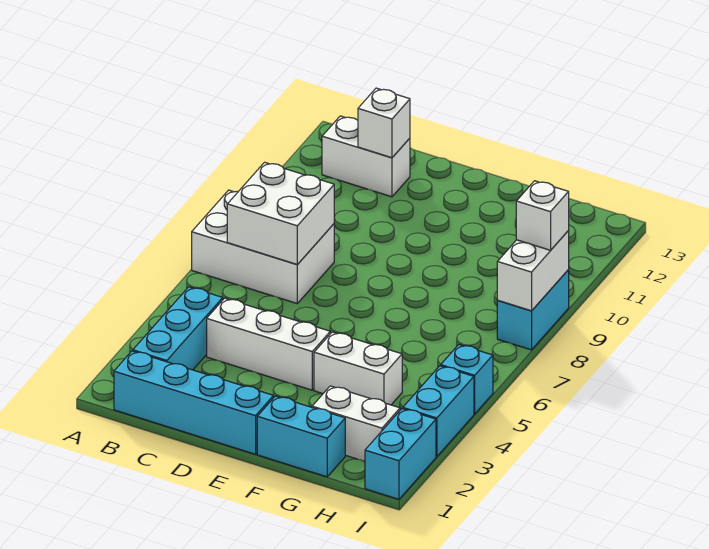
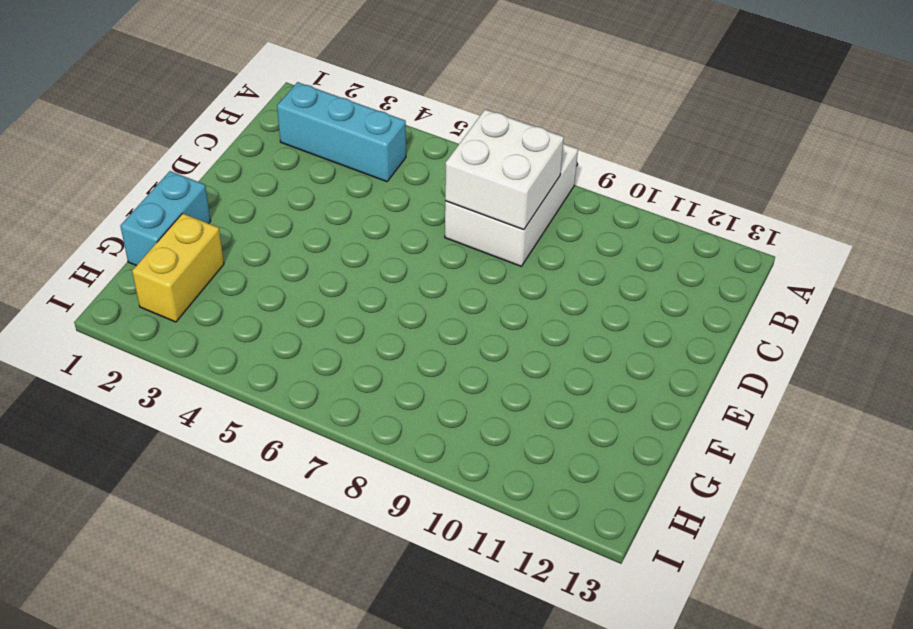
yellow brick G2:H2 level 1 -> white brick G2:H2 level 1
none -> cyan brick B1:E1 level 1
none -> white brick B12:C12 level 1
none -> white brick C4:E4 level 1

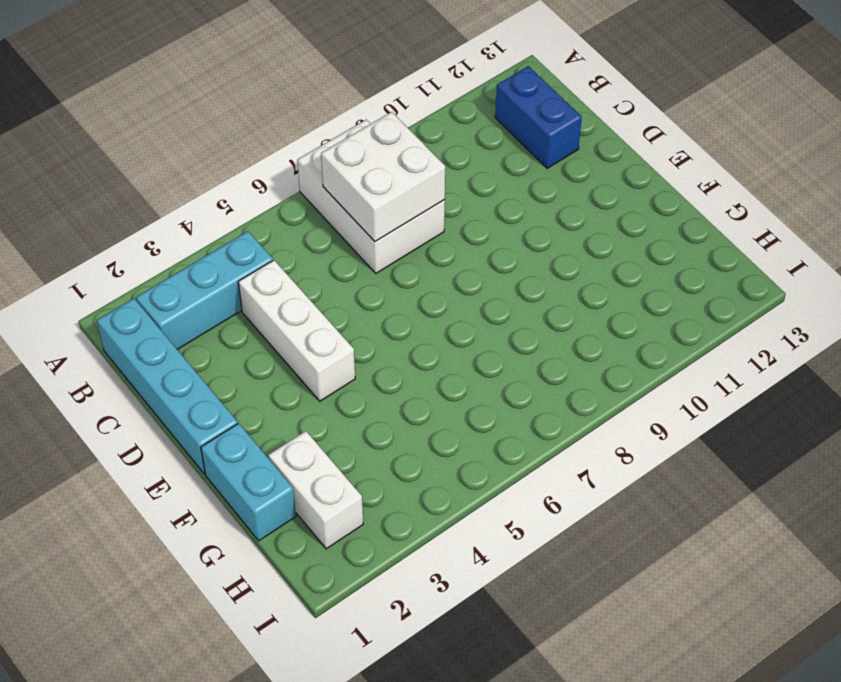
blue brick B12:C12 level 1 -> white brick B12:C12 level 1
none -> white brick F4:G4 level 1
none -> cyan brick I1:I2 level 1
none -> cyan brick I3:I4 level 1

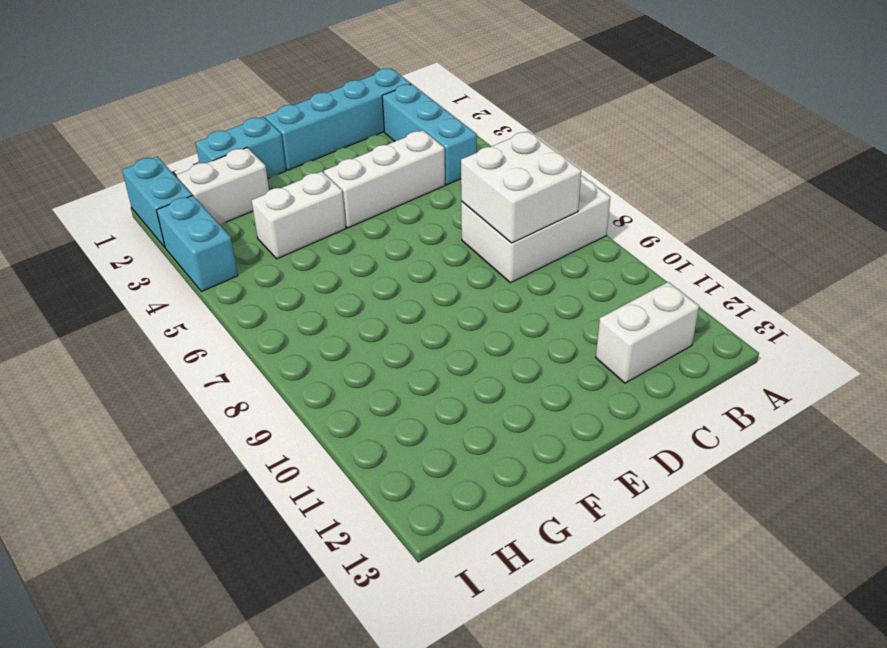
none -> cyan brick I5 level 1
none -> cyan brick I8:I9 level 1
none -> white brick C12 level 2

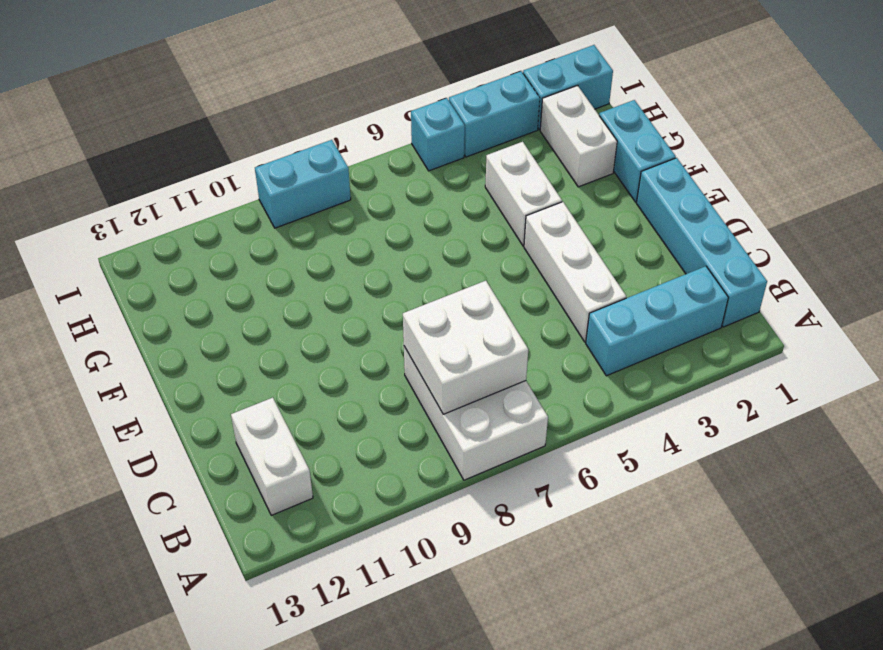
none -> white brick C12 level 2
none -> white brick I8:I9 level 2
none -> white brick I9 level 3

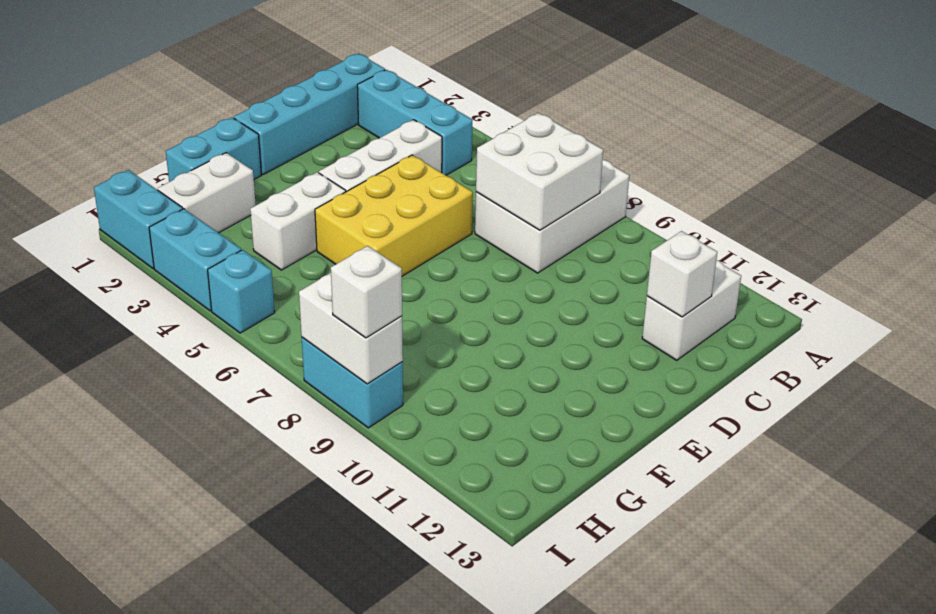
yellow brick D5:F6 level 1 -> none

